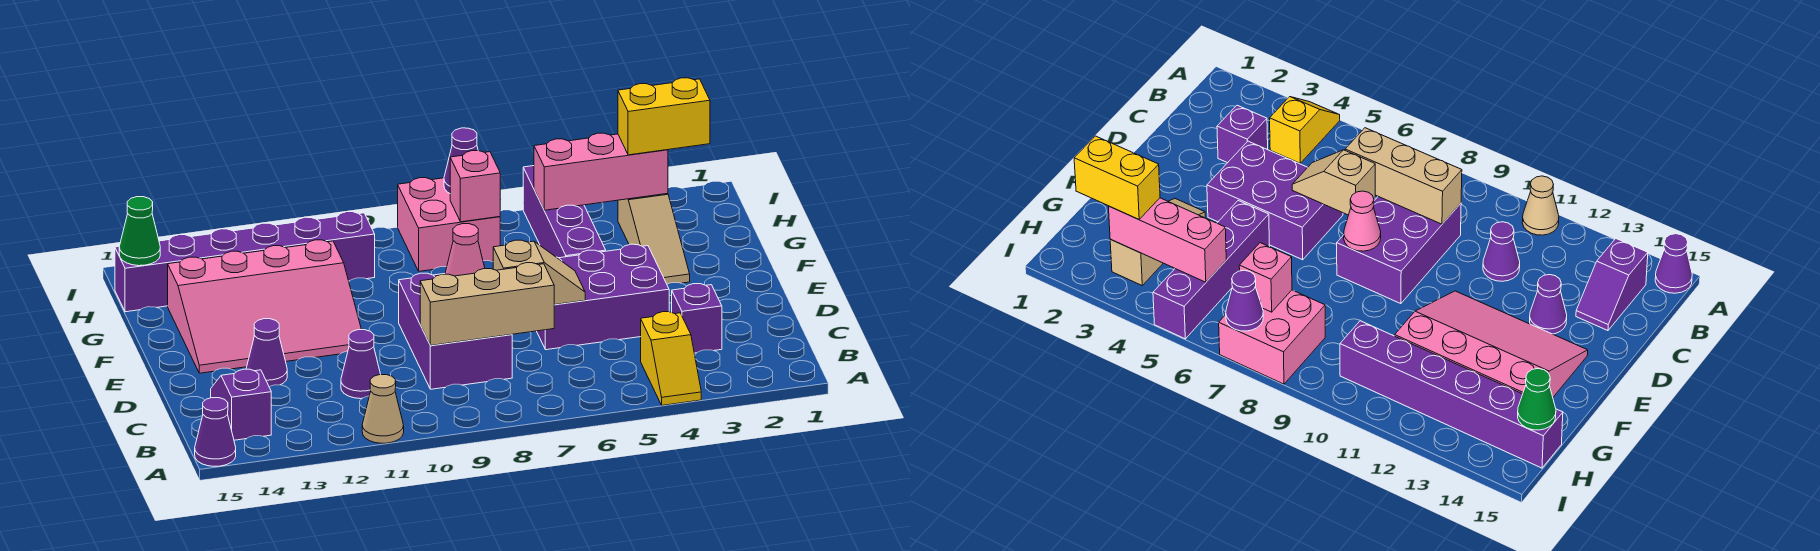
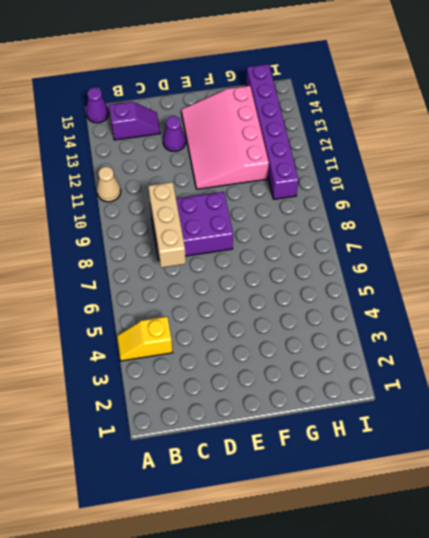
none -> purple brick C3 level 1
none -> purple cone C11 level 1
none -> purple brick D4:E6 level 1

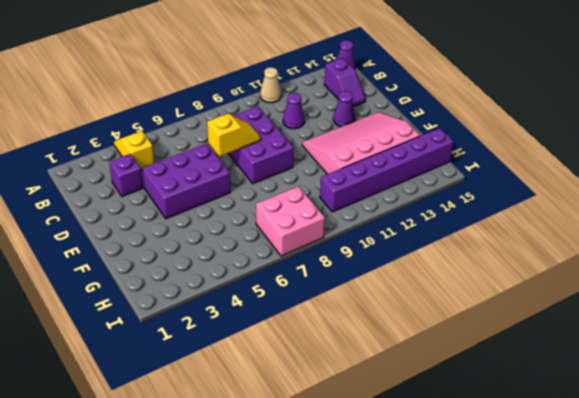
yellow slope D7:D8 level 2 top 7 -> tan slope D6:D7 level 2 top 7
none -> tan slope F3:H3 level 1 top H
none -> purple brick F5:I5 level 1
none -> tan brick C7:C9 level 2

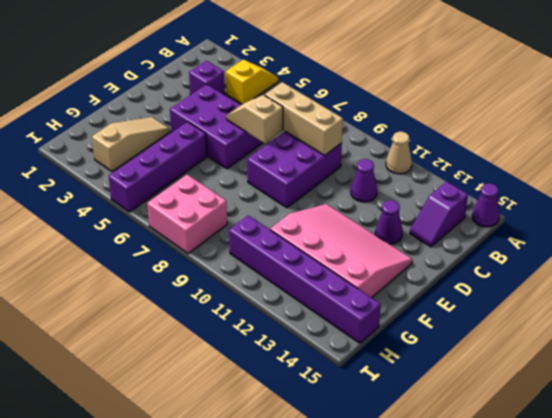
none -> pink cone E8 level 2
none -> pink brick H3:H5 level 2
none -> pink brick H7 level 2

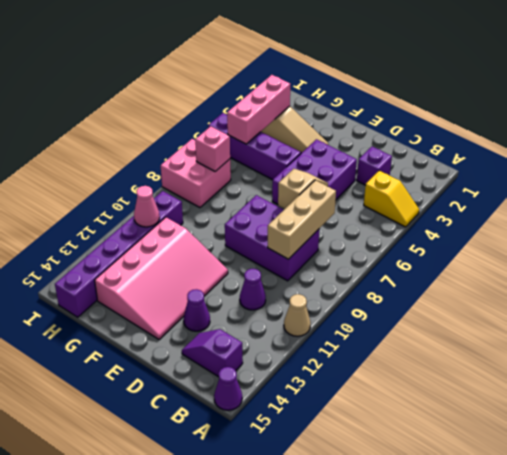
pink cone H11 level 2 -> pink cone E8 level 2
none -> green cone H15 level 2
none -> purple cone I7 level 2
none -> yellow brick H2:H3 level 3

